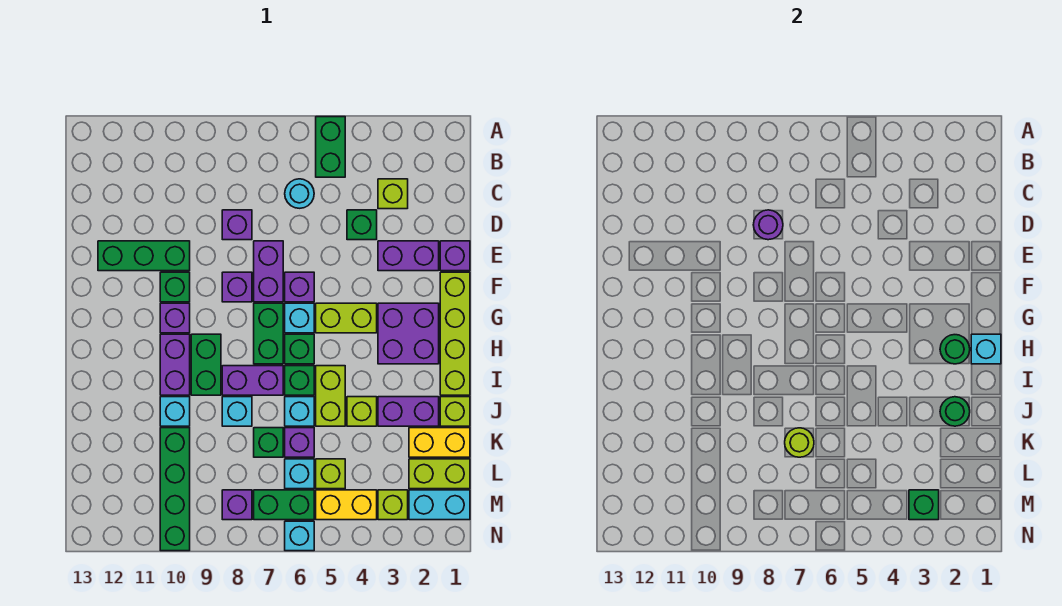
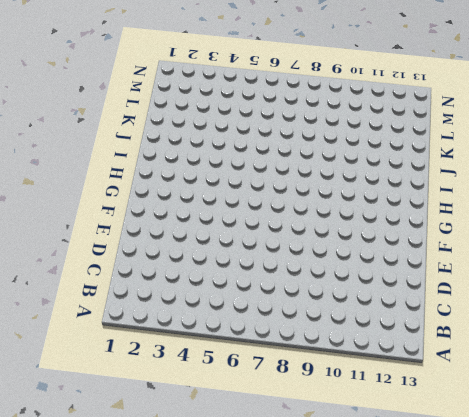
none -> green brick A5:B5 level 1
none -> lime brick C3 level 1
none -> cyan round brick C6 level 1
none -> green brick D4 level 1

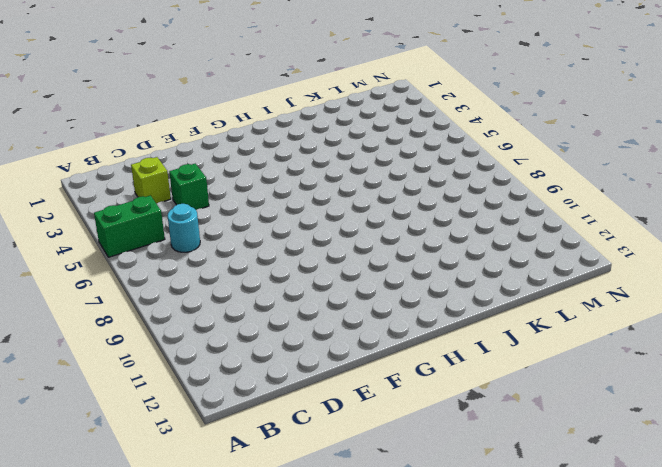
none -> purple brick D8 level 1
none -> purple brick E1 level 1
none -> purple brick E2:E3 level 1
none -> purple brick E7:F7 level 1

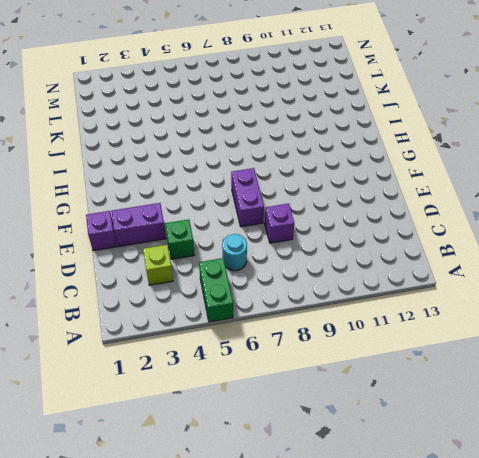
none -> green brick E10:E12 level 1
none -> lime brick F1:I1 level 1
none -> purple brick F6 level 1
none -> purple brick F8 level 1

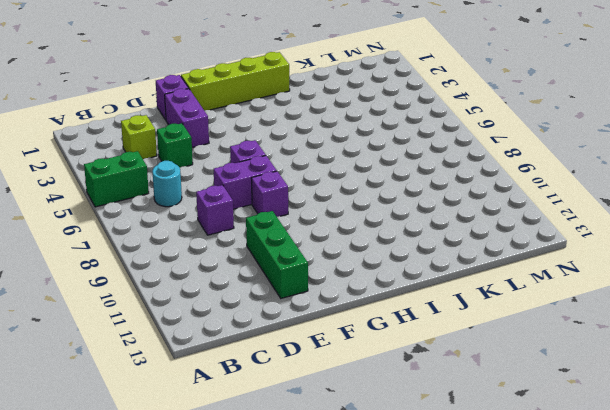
none -> green brick F10 level 1
none -> purple brick G2:H3 level 1
none -> lime brick G4:G5 level 1
none -> cyan brick G6 level 1

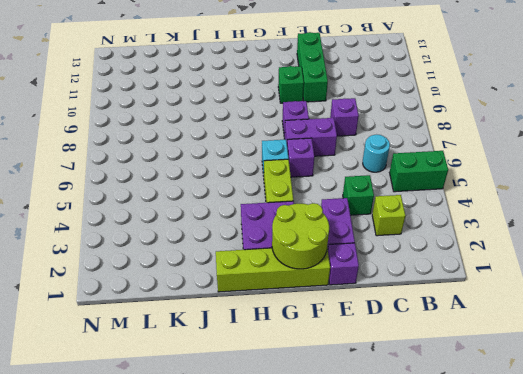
lime round brick F1:G2 level 2 -> none
none -> green brick G7:H7 level 1
none -> purple brick G10 level 1
none -> green brick H6 level 1
none -> green brick H9:I9 level 1

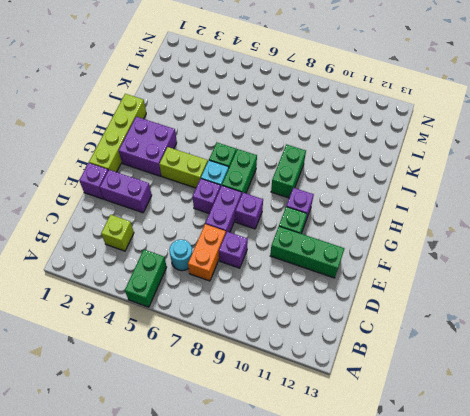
orange brick C7:D7 level 1 -> none
none -> green brick D4 level 1
none -> purple brick H10:I10 level 1
none -> lime brick I5:J5 level 1
none -> green brick I6 level 1

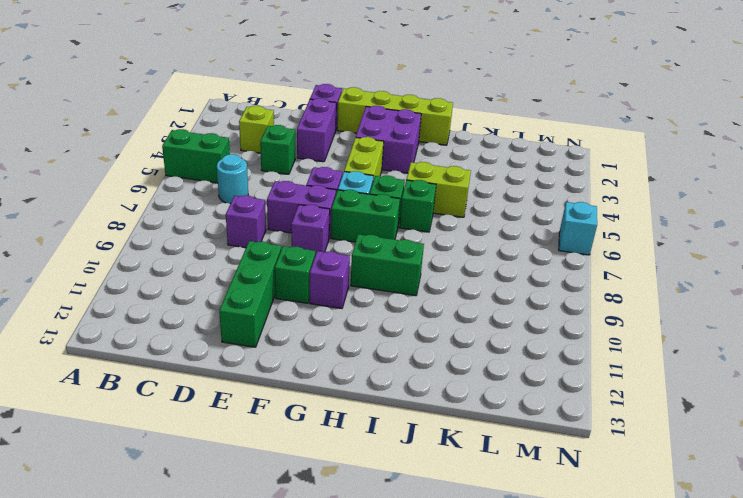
none -> purple brick H10:I10 level 1
none -> purple brick I7:I8 level 1
none -> lime brick J1 level 1
none -> purple brick J2:J3 level 1

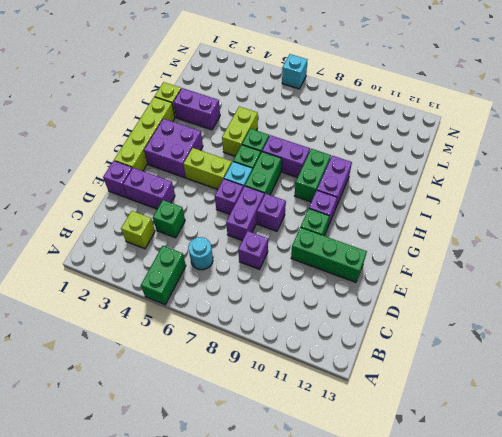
none -> lime brick J4 level 1
none -> cyan brick J6 level 1
none -> cyan brick J8 level 1
none -> cyan brick J10 level 1

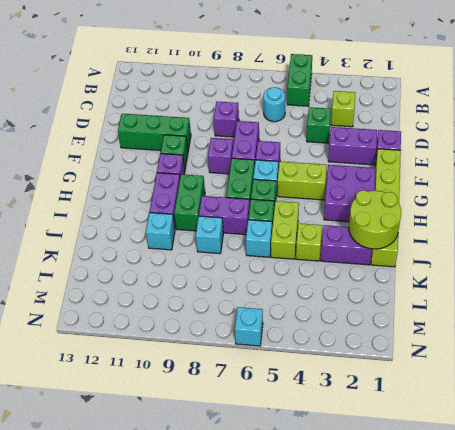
lime round brick I1:J2 level 2 -> green round brick J2 level 2
none -> yellow brick K1:K2 level 1
none -> purple brick K6 level 1
none -> green brick K7 level 1
none -> green brick K10:N10 level 1

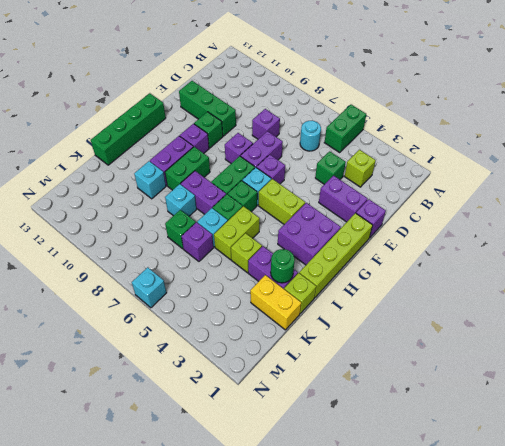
green brick G13:J13 level 1 -> green brick K10:N10 level 1
none -> lime brick L1:L2 level 1
none -> lime brick L5 level 1
none -> cyan brick L6 level 1
none -> cyan brick M1:M2 level 1

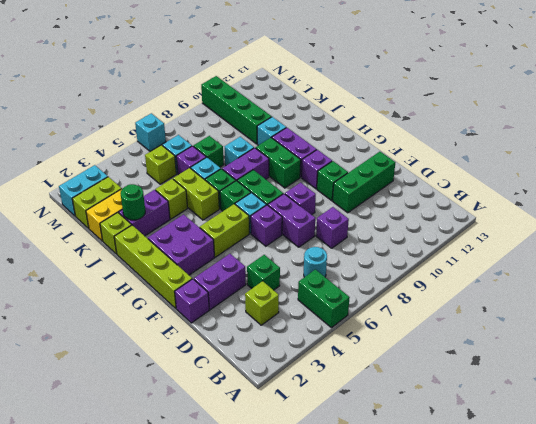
none -> lime brick M3 level 1
none -> yellow brick M4:M5 level 1
none -> green brick M6:M7 level 1
none -> purple brick M8 level 1

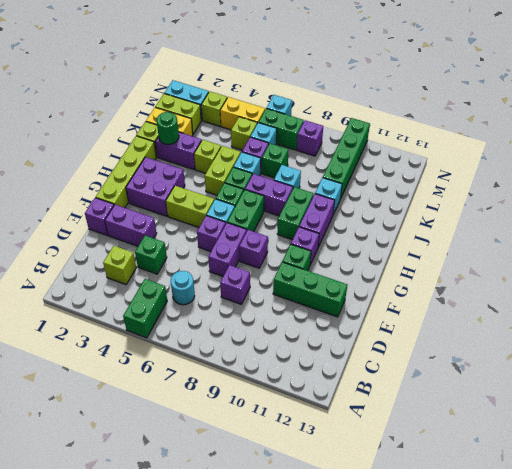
none -> purple round brick D8 level 2
none -> cyan brick H1 level 2
none -> green round brick H2 level 2
none -> lime round brick K7 level 2

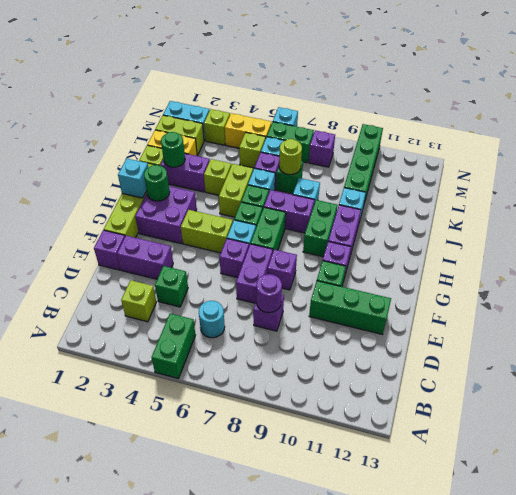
none -> green brick M3 level 2

